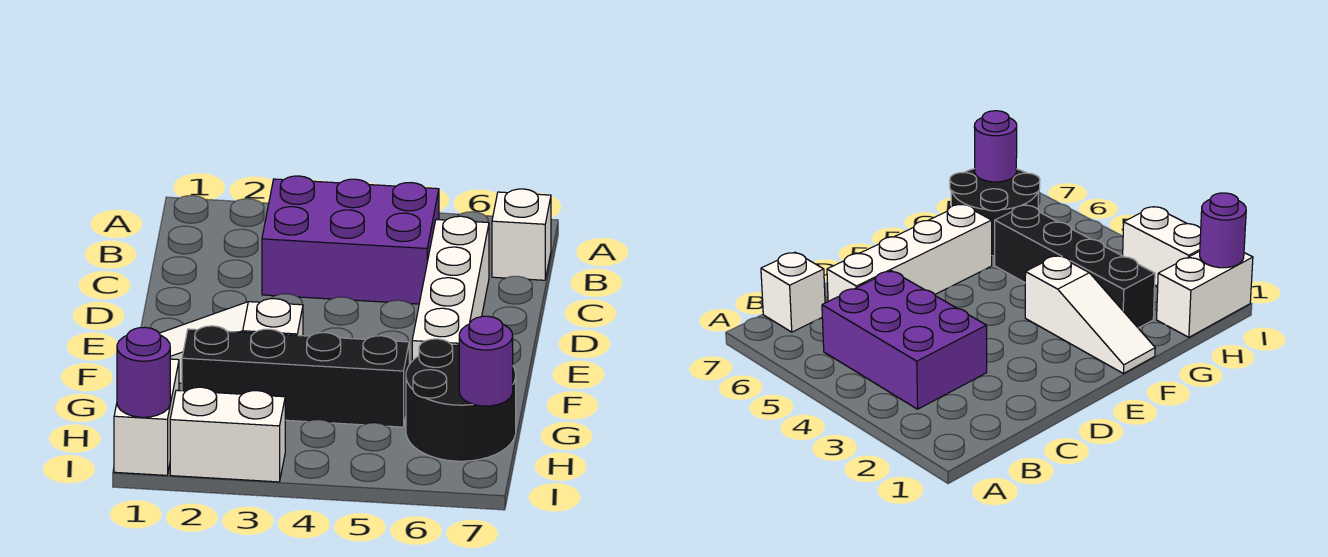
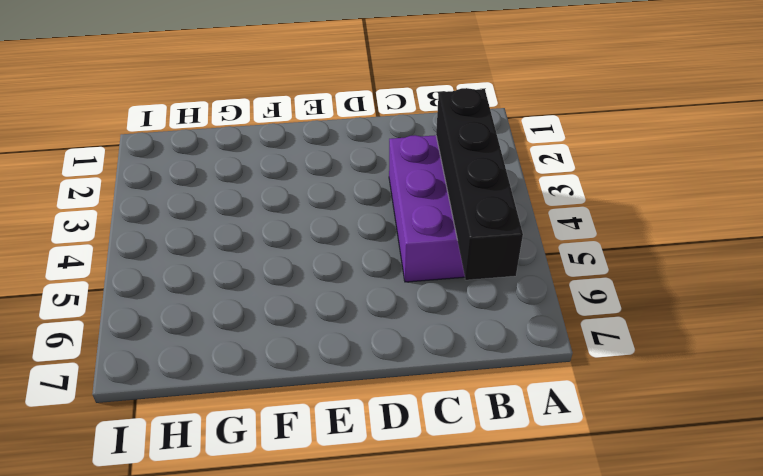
black brick B3:B6 level 2 -> black brick G2:G5 level 1
none -> white brick B7 level 1
none -> white brick C6:F6 level 1

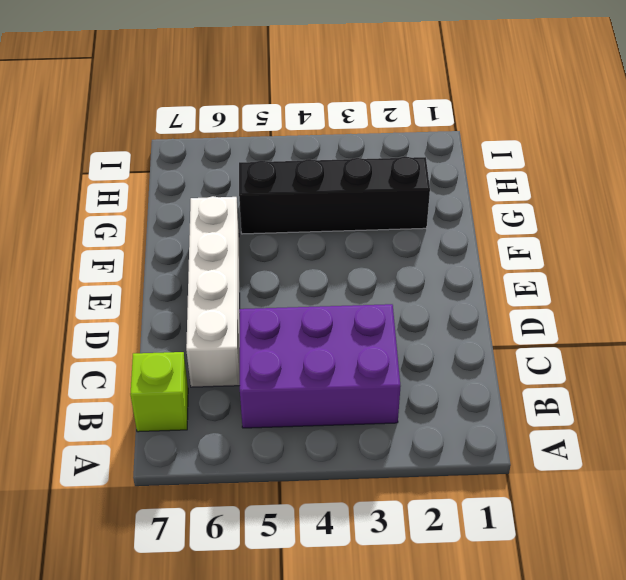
lime brick B7 level 1 -> white brick B7 level 1
none -> white slope F1:F3 level 1 top 3
none -> black round brick G6:H7 level 1

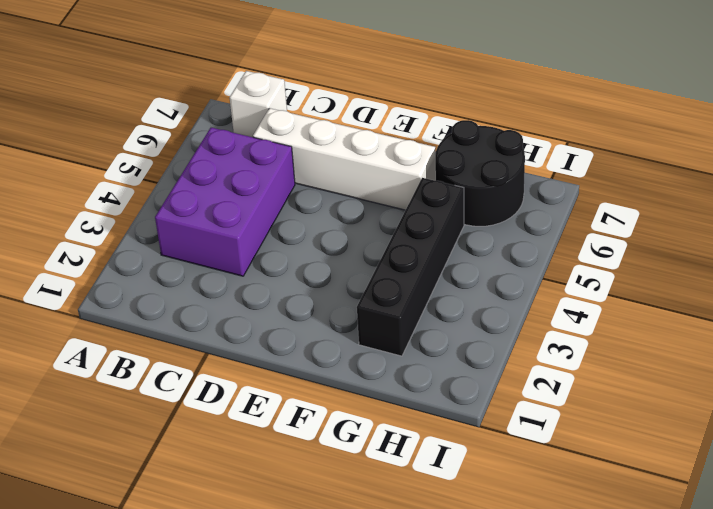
none -> white slope F1:F3 level 1 top 3
none -> white brick H1:I1 level 1

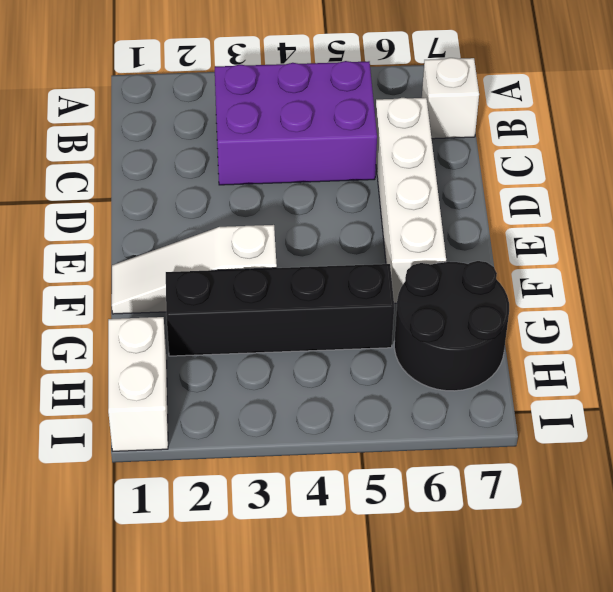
none -> white brick I2:I3 level 1
none -> purple round brick H7 level 2

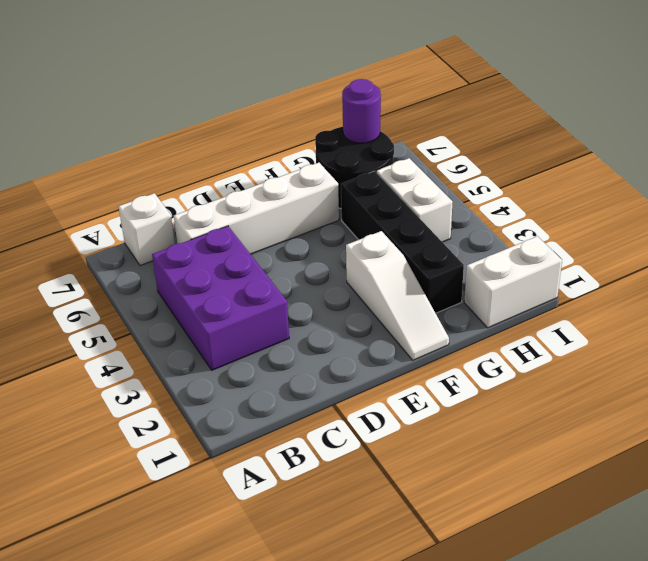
white brick H4:H5 level 1 -> white brick I2:I3 level 1
none -> purple round brick I1 level 2

